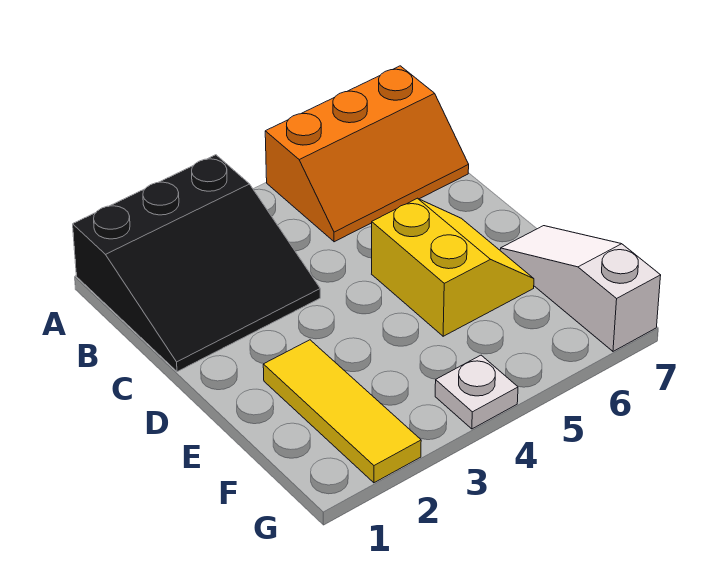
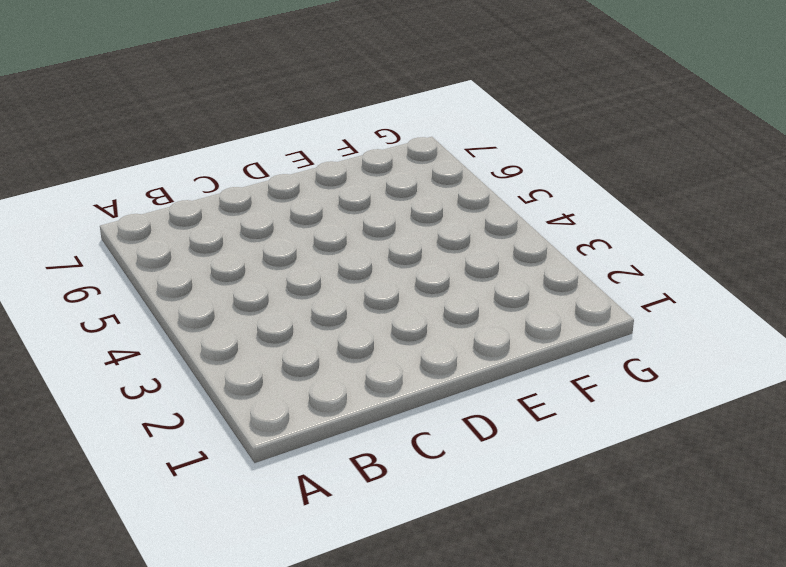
none -> black slope A1:C3 level 1 top A
none -> orange slope A5:B7 level 1 top A

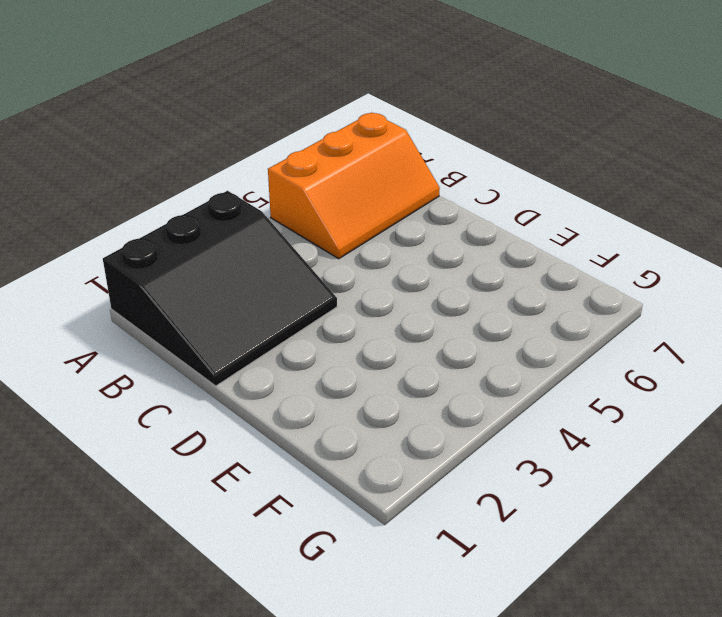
none -> yellow slope D5:E6 level 1 top 5
none -> yellow tile E2:G2 level 1

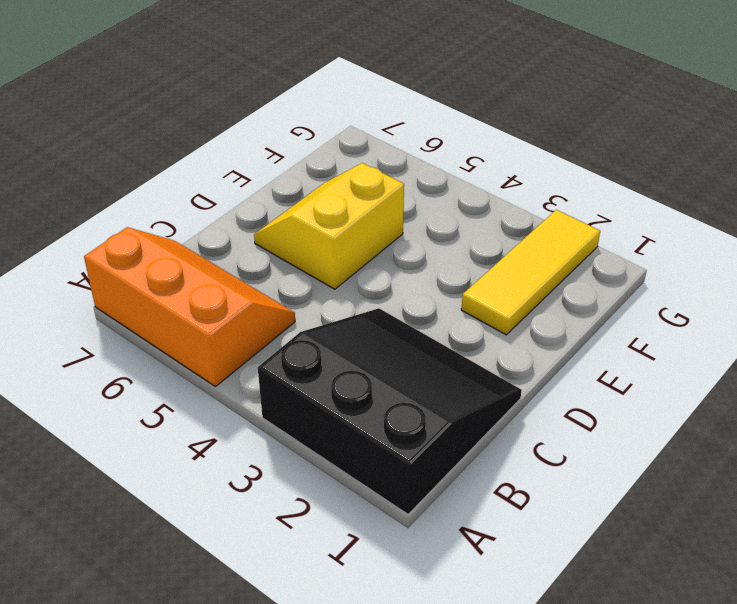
none -> white slope E7:G7 level 1 top G
none -> white plate G4 level 1

